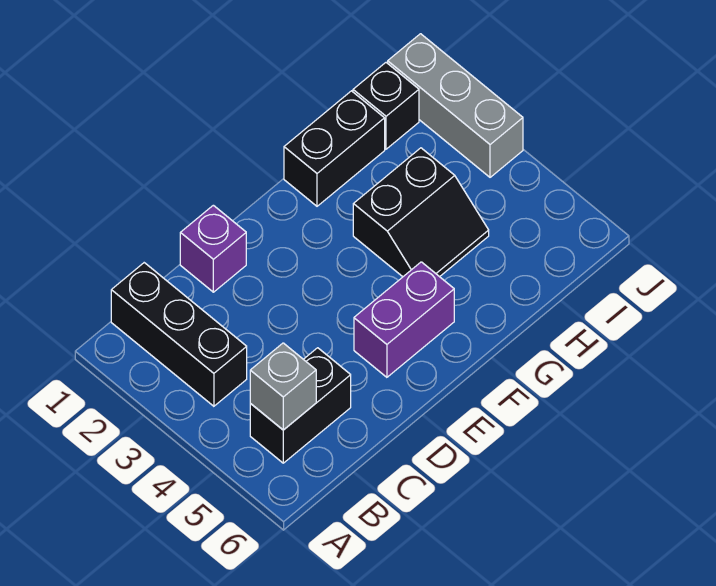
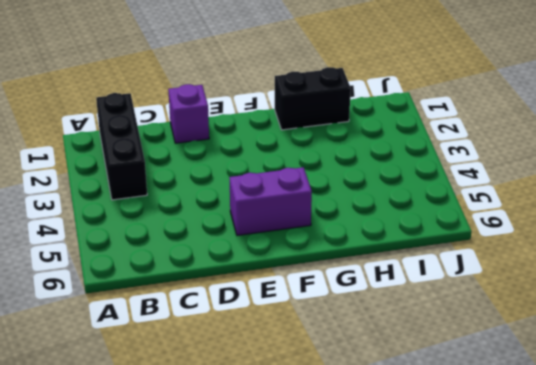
none -> black brick B5:C5 level 1
none -> black slope G3:H4 level 1 top 3

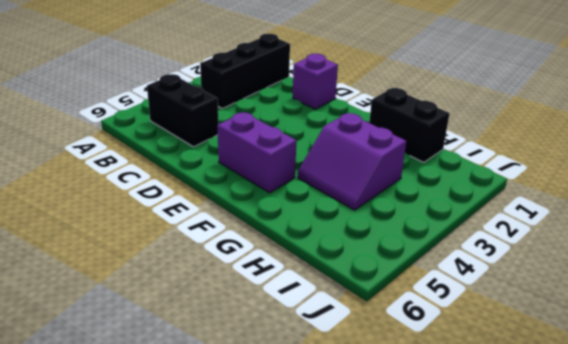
purple slope G3:H4 level 1 top 3 -> black slope G3:H4 level 1 top 3
none -> black brick I1 level 1
none -> grey brick J1:J3 level 1

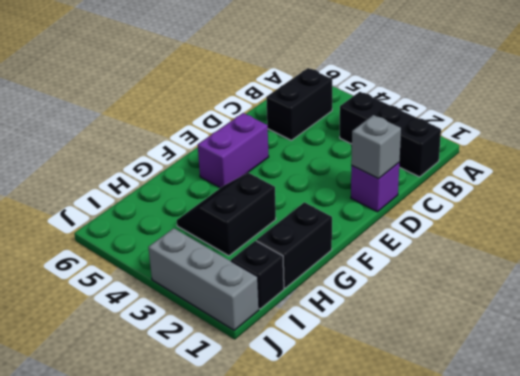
grey brick D1 level 2 -> grey brick B5 level 2

